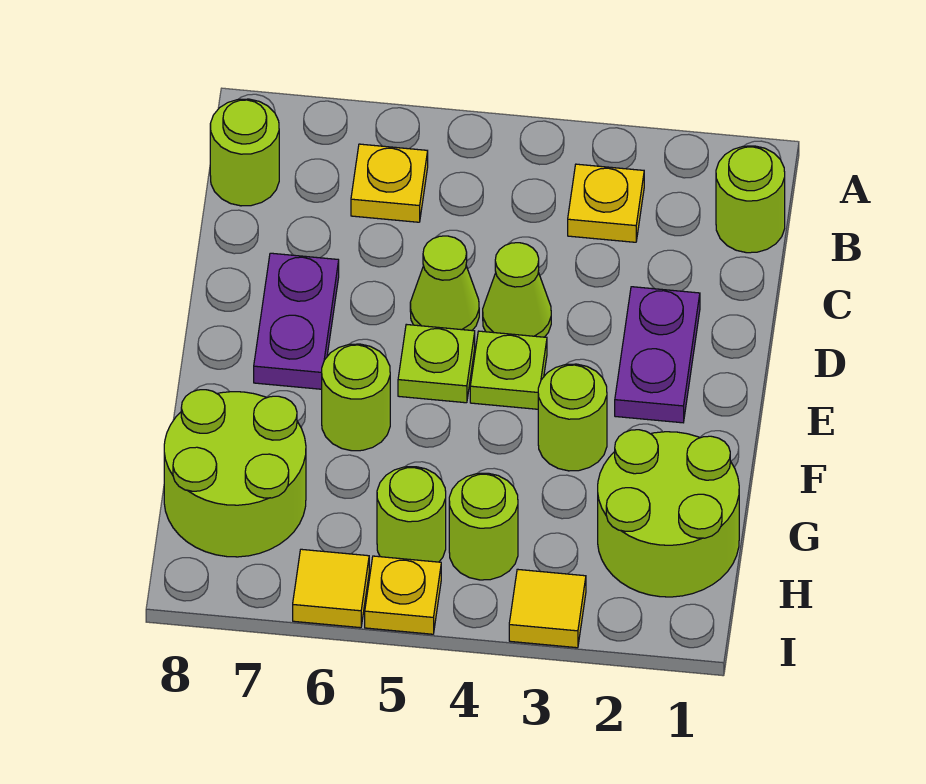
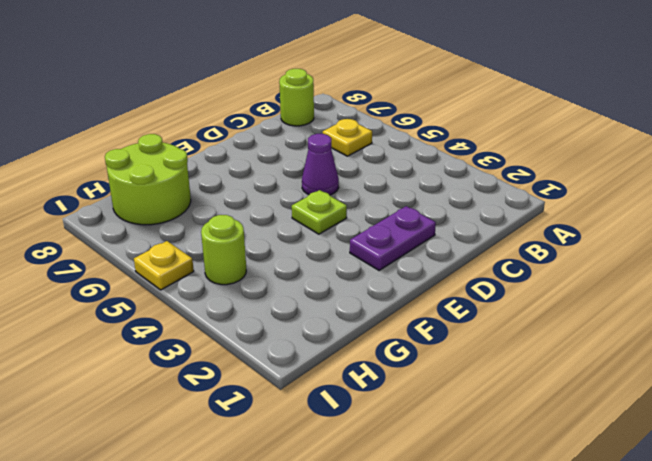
purple cone D5 level 1 -> lime cone D5 level 1
none -> lime round brick B1 level 1
none -> yellow plate B3 level 1
none -> lime cone D4 level 1

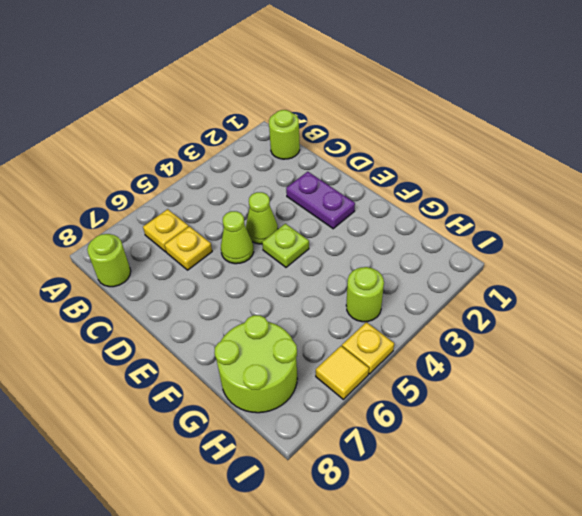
yellow plate C6 level 1 -> yellow plate B3 level 1
none -> purple plate D7:E7 level 1
none -> lime plate E5 level 1
none -> lime round brick F3 level 1

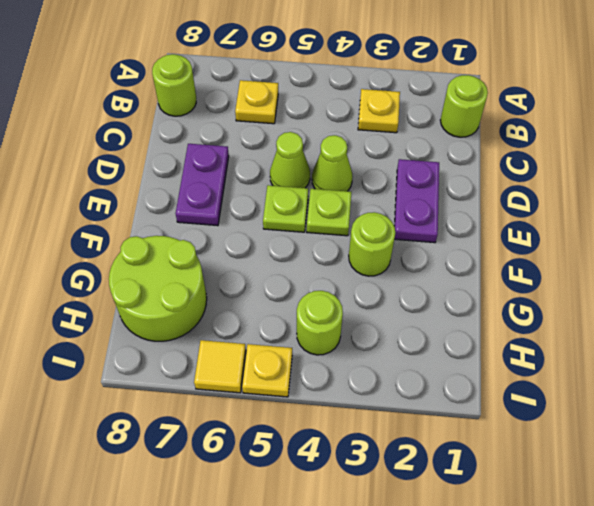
none -> lime round brick F6 level 1
none -> lime round brick G1:H2 level 1
none -> lime round brick H5 level 1

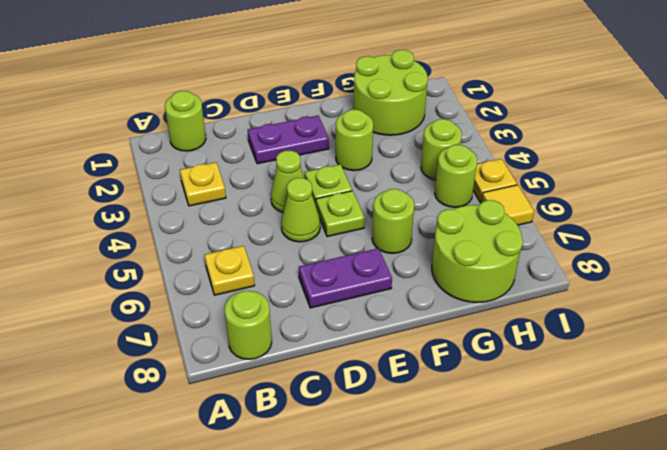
none -> yellow tile I3 level 1

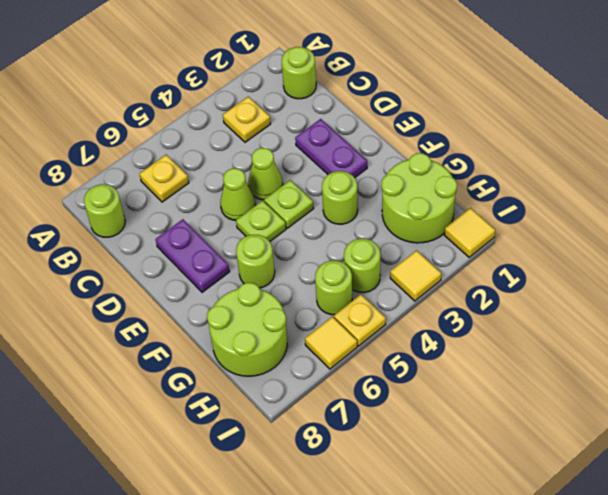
yellow tile I1 level 1 -> none

